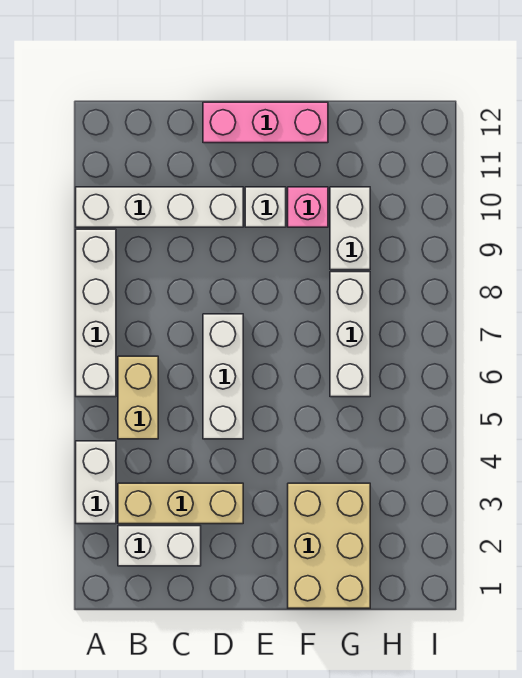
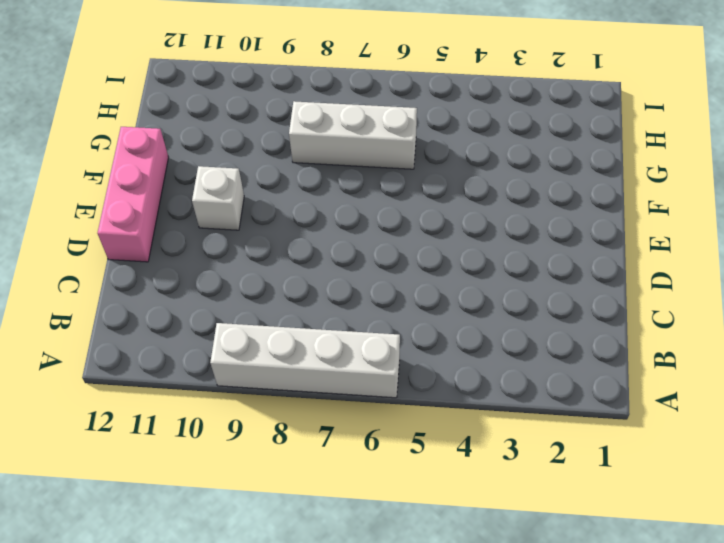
none -> white brick A3:A4 level 1
none -> white brick A10:D10 level 1
none -> white brick B2:C2 level 1

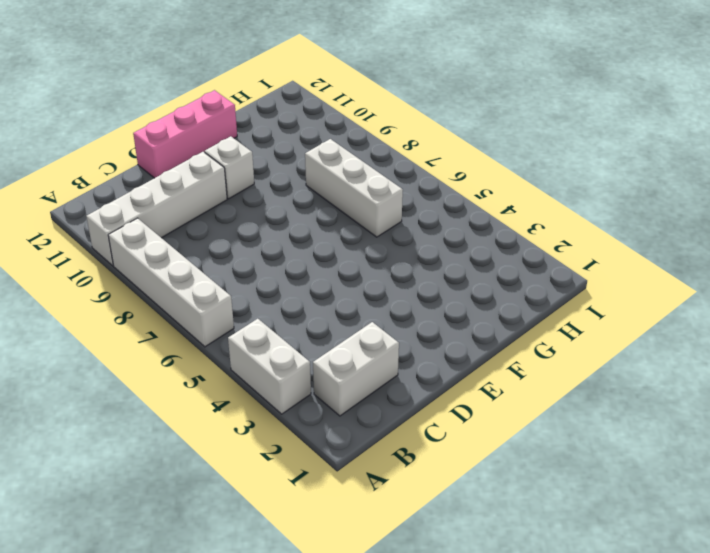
none -> tan brick B3:D3 level 1
none -> tan brick B5:B6 level 1
none -> white brick D5:D7 level 1

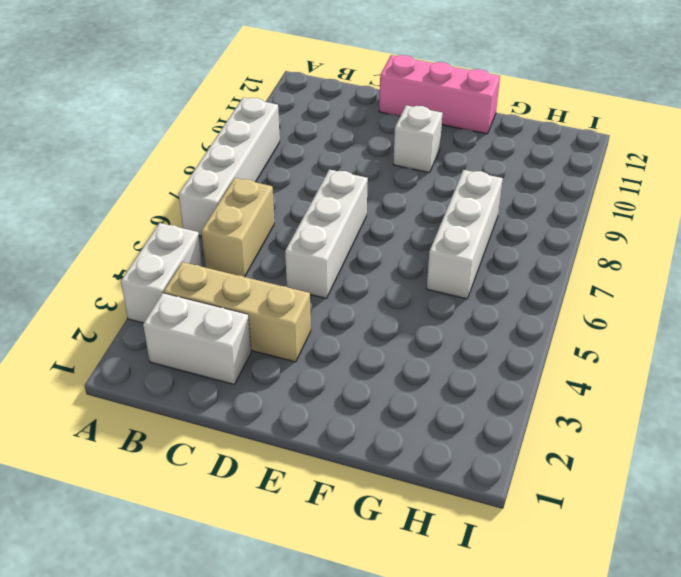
none -> white brick A10:D10 level 1
none -> tan brick F1:G3 level 1
none -> pink brick F10 level 1

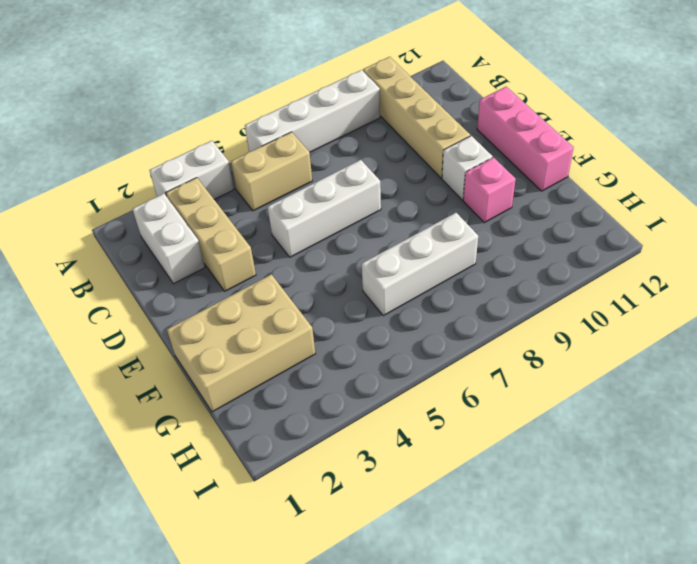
tan brick A10:D10 level 1 -> white brick A10:D10 level 1
none -> white brick G9:G10 level 1

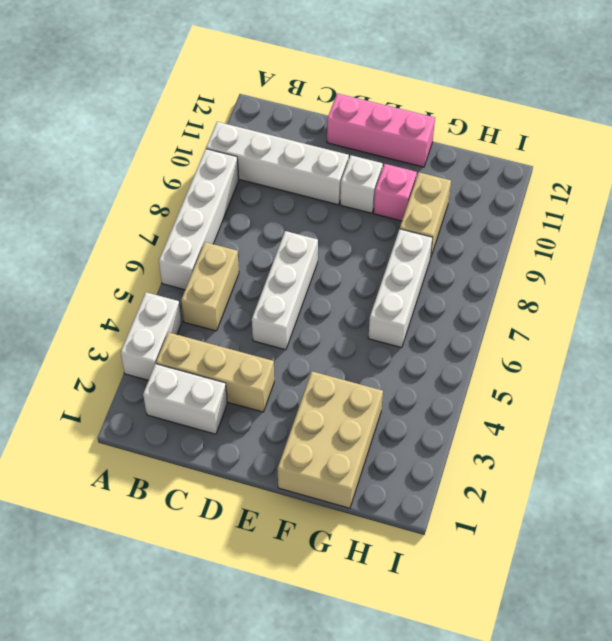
tan brick G9:G10 level 1 -> white brick G9:G10 level 1

